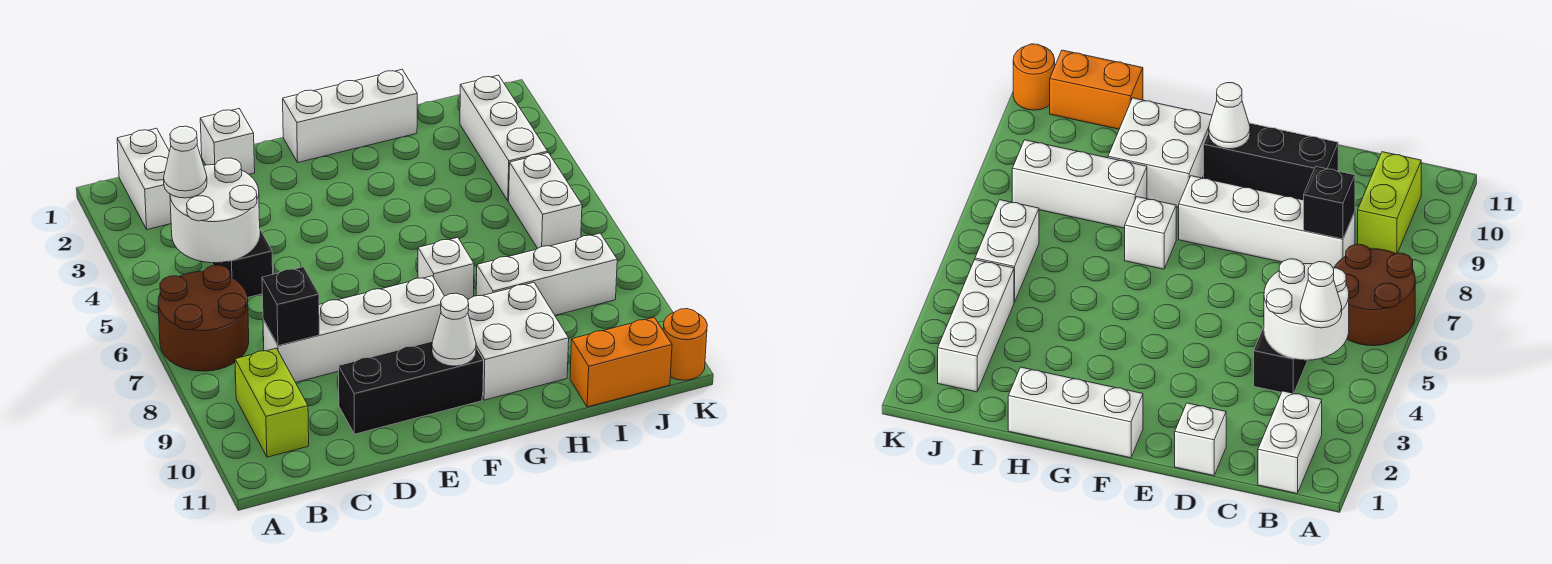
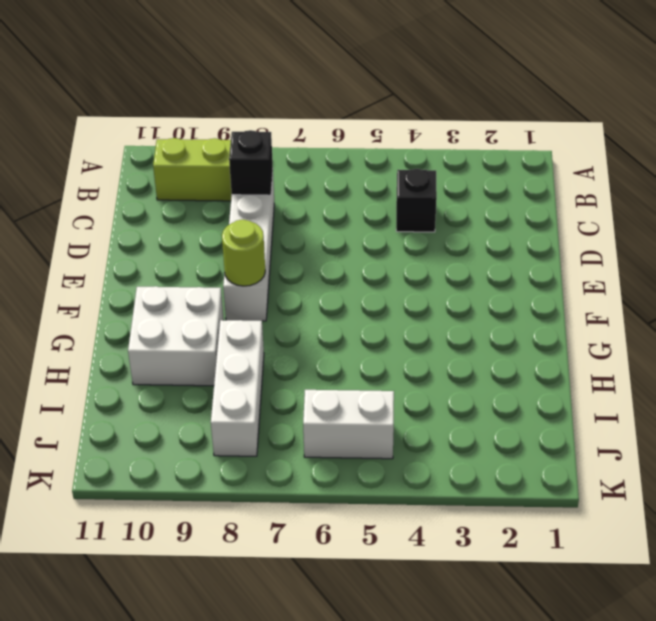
black brick C4 level 1 -> black brick C4:C5 level 1
lime round brick F8 level 2 -> none
none -> brown round brick A6:B7 level 1
none -> white brick B1:B2 level 1
none -> white brick D1 level 1

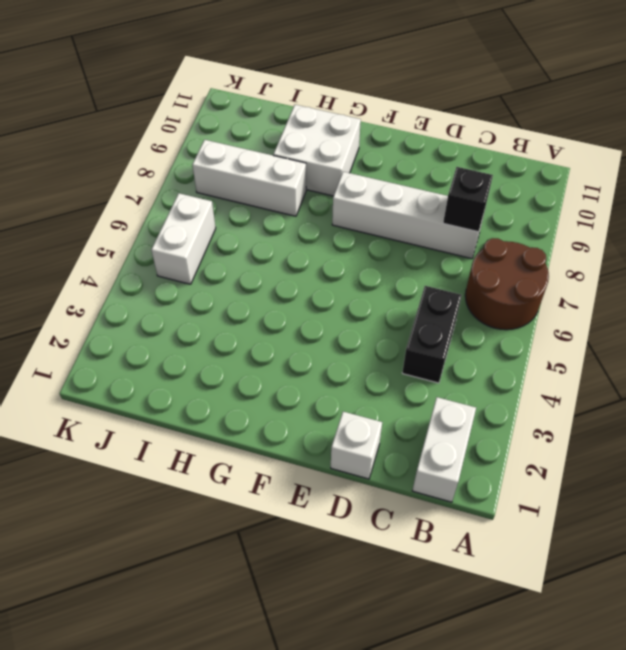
none -> lime brick B9:B10 level 1
none -> black brick D10:F10 level 1
none -> white brick F1:H1 level 1

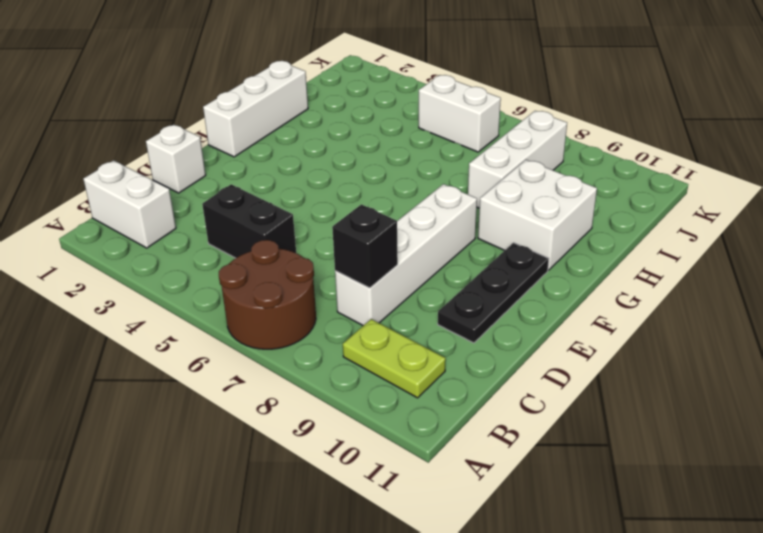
lime plate B9:B10 level 1 -> lime brick B9:B10 level 1
black plate D10:F10 level 1 -> black brick D10:F10 level 1
none -> white brick G7 level 1
none -> orange brick I11:J11 level 1
none -> white brick J2:J4 level 1

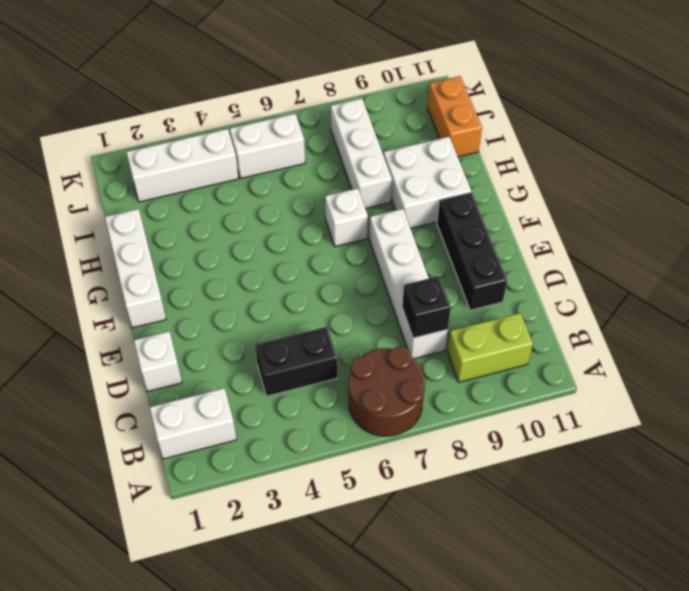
none -> orange round brick K11 level 1
none -> white round brick B4:C5 level 2
none -> white cone F10 level 2

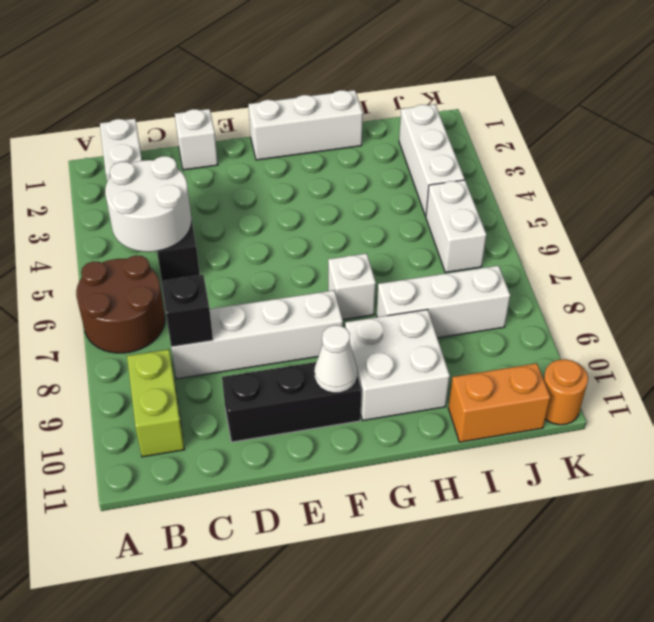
none -> white cone B4 level 3

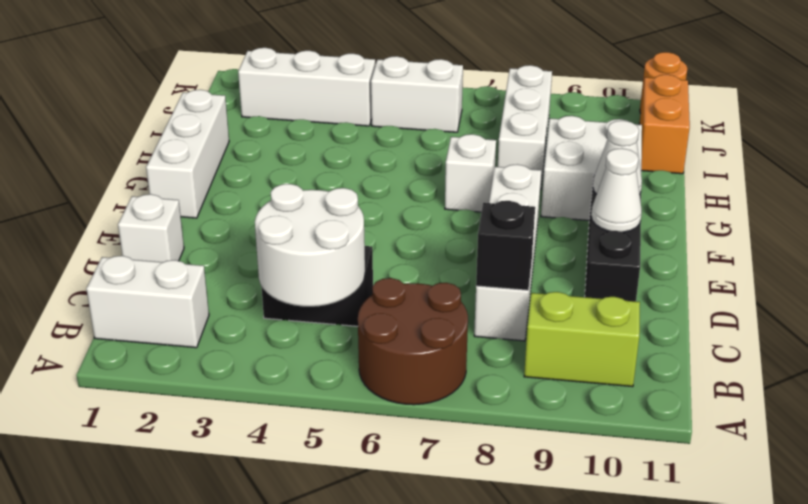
white cone E10 level 2 -> white cone B4 level 3

